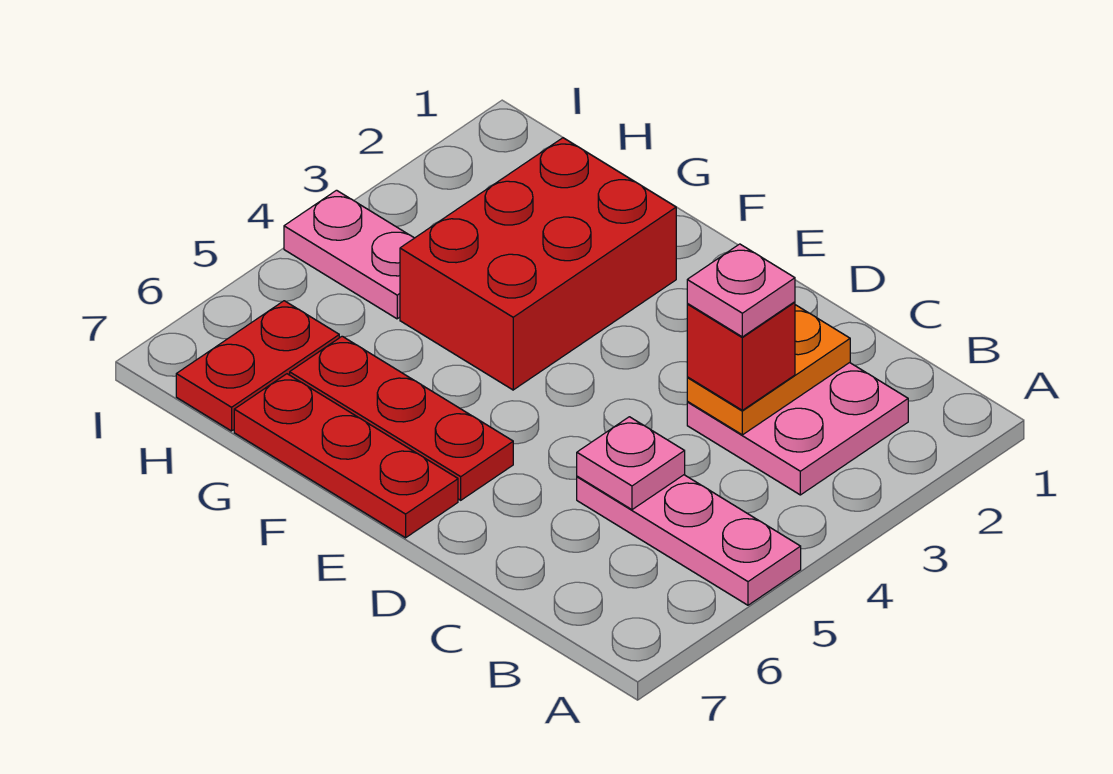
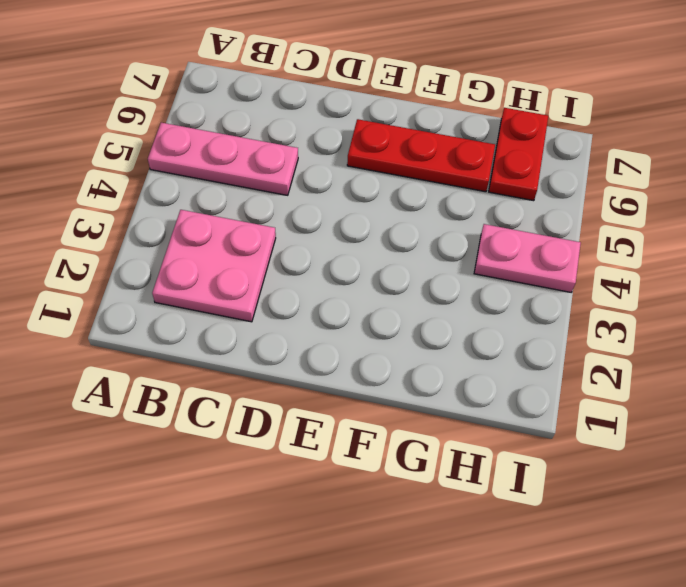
none -> red plate E7:G7 level 1
none -> red brick F2:G4 level 1

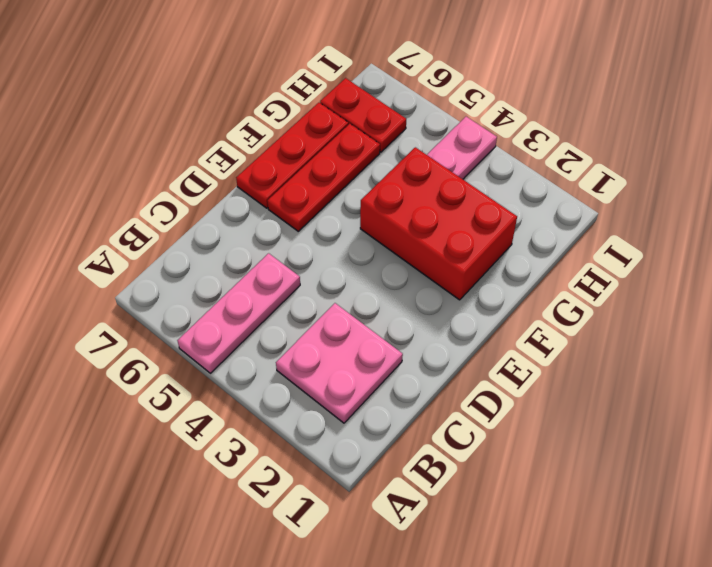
none -> orange plate C2:C3 level 2
none -> pink plate C5 level 2

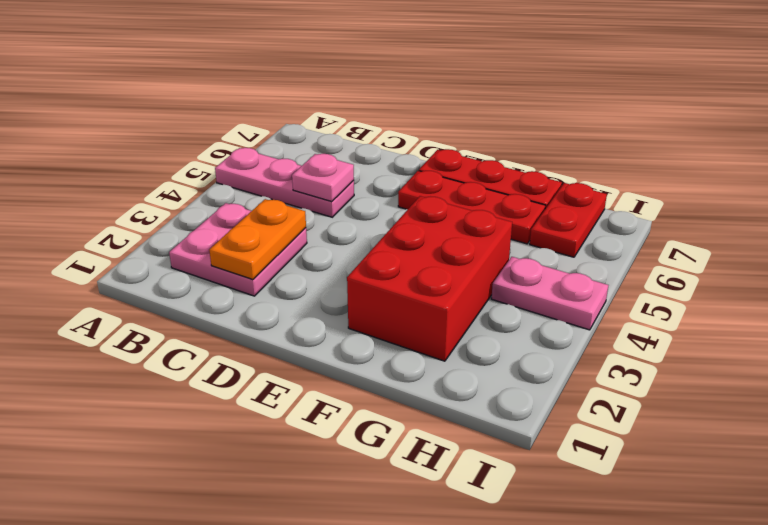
none -> red brick C3 level 3
none -> pink plate C3 level 4

